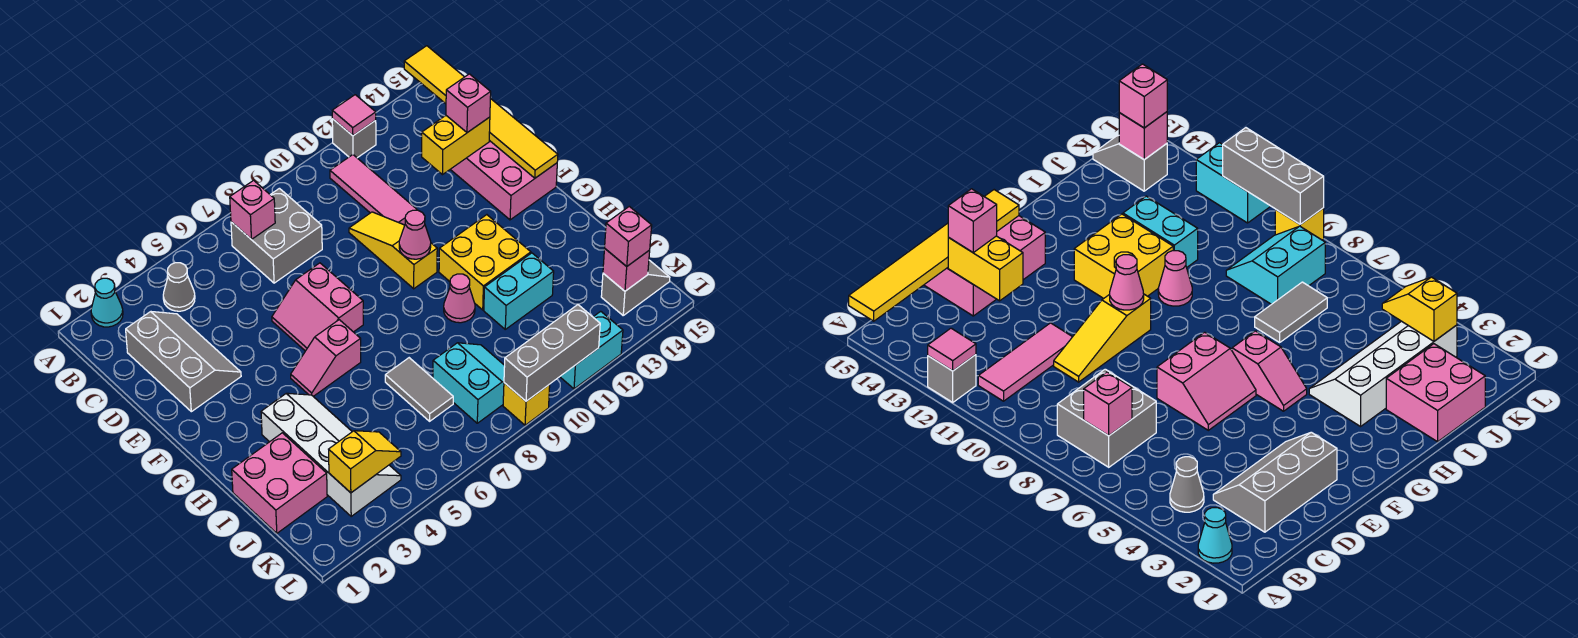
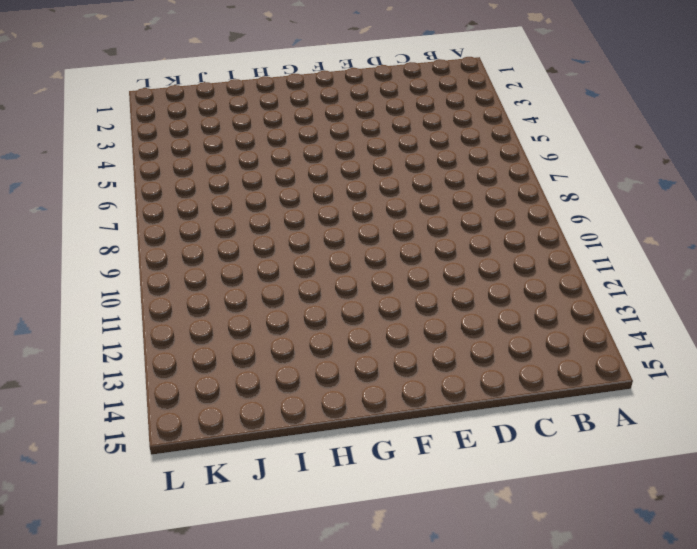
none -> cyan cone A2 level 1
none -> grey brick A12 level 1
none -> grey cone B4 level 1
none -> grey brick B7:C8 level 1

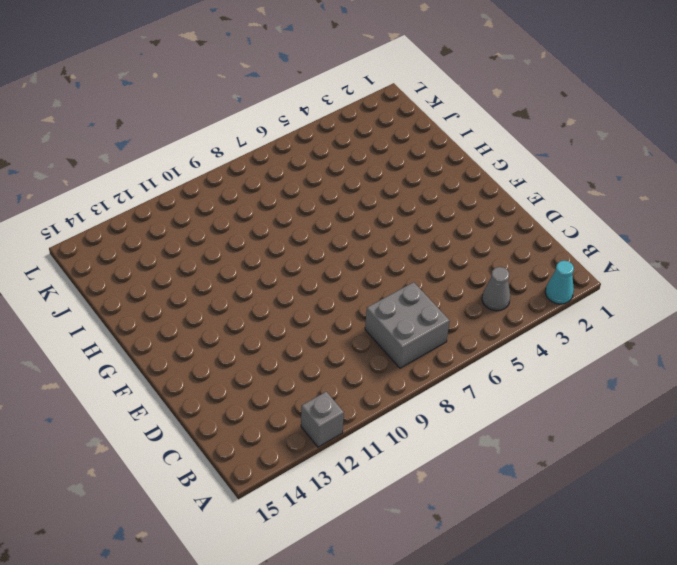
none -> pink tile B11:D11 level 1
none -> grey slope C2:E3 level 1 top 2
none -> yellow slope D10:F10 level 1 top F
none -> pink brick D14:F15 level 1

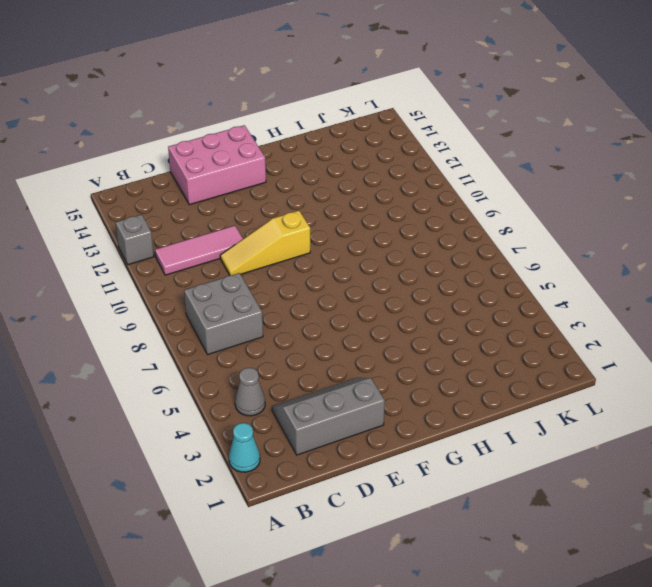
none -> pink slope E6:F7 level 1 top 7
none -> pink slope G5:G6 level 1 top 6
none -> yellow brick G11:H12 level 1
none -> white slope H3:K4 level 1 top 3

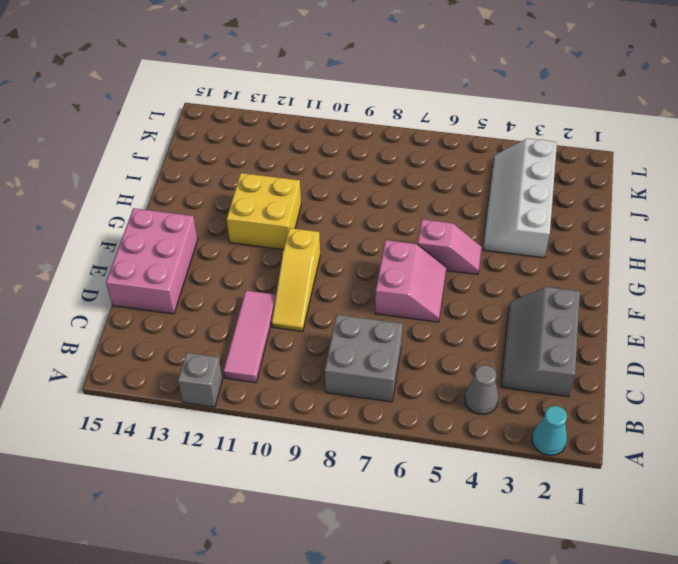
none -> pink cone H10 level 1
none -> pink brick I1:J2 level 1
none -> grey tile I7:J7 level 1
none -> cyan brick I11:I12 level 1

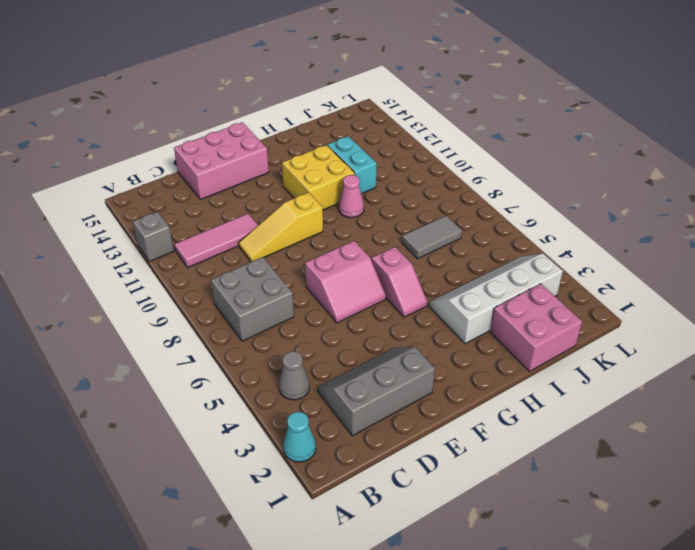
none -> cyan slope J8:K9 level 1 top 8
none -> grey slope K14:K15 level 1 top 14
none -> yellow brick L9 level 1
none -> cyan brick L11:L12 level 1

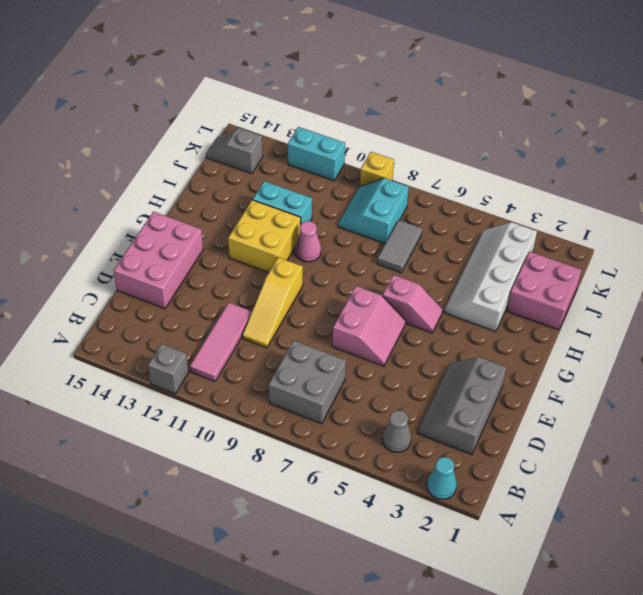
none -> pink tile A12 level 2
none -> yellow tile A15:F15 level 2
none -> pink brick B7 level 2
none -> yellow brick D13:D14 level 2

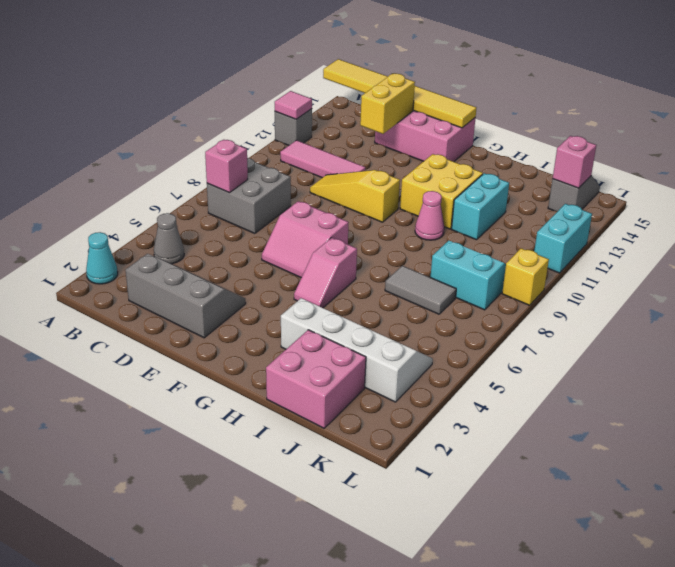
none -> pink cone F10 level 2
none -> yellow slope K3:K4 level 2 top 3
none -> grey brick L9:L11 level 2
none -> pink brick D14 level 3

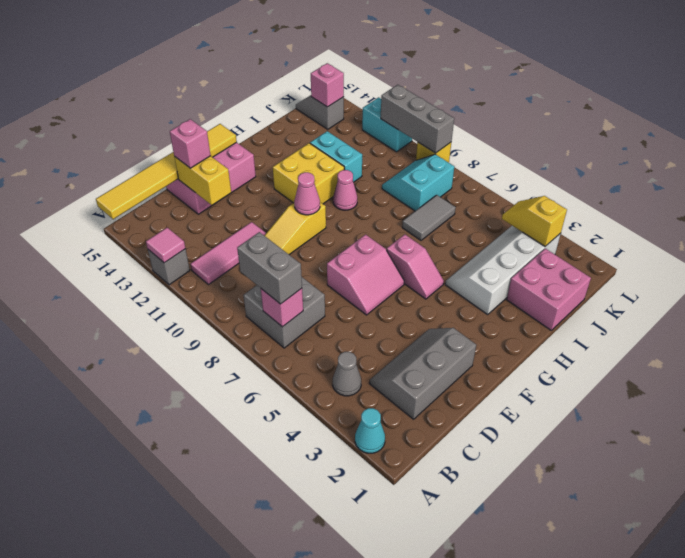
grey brick B7:B8 level 3 -> none
none -> pink brick K14 level 3

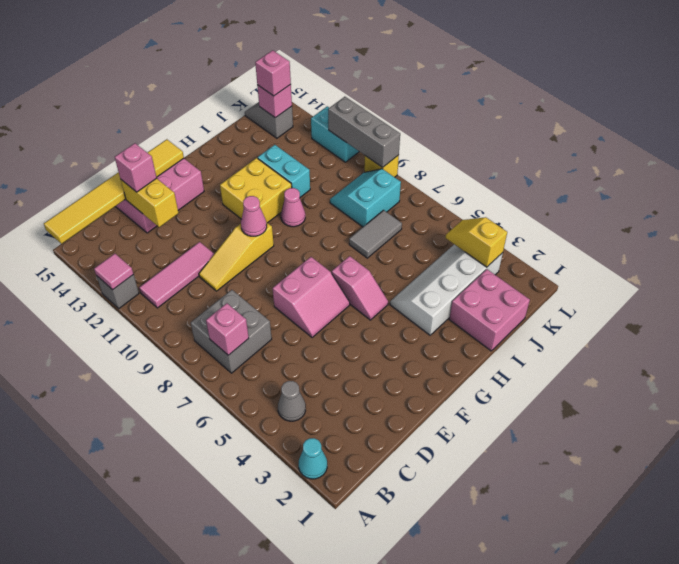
none -> grey slope C2:E3 level 1 top 2

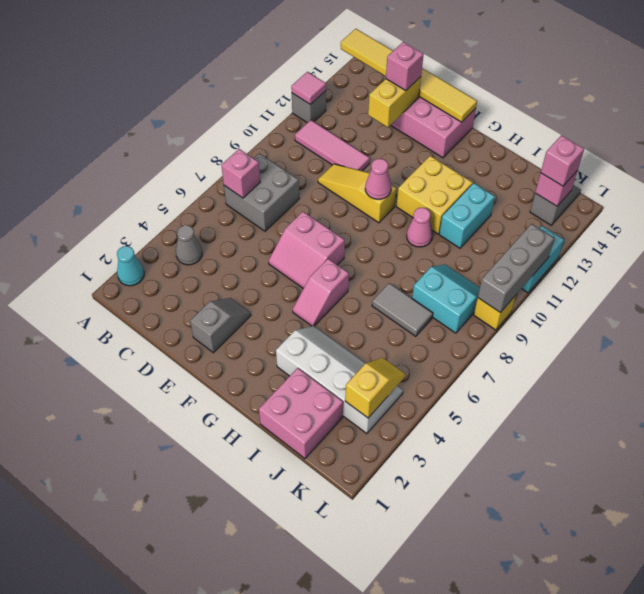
grey slope E2:E3 level 1 top 2 -> grey slope C2:E3 level 1 top 2

